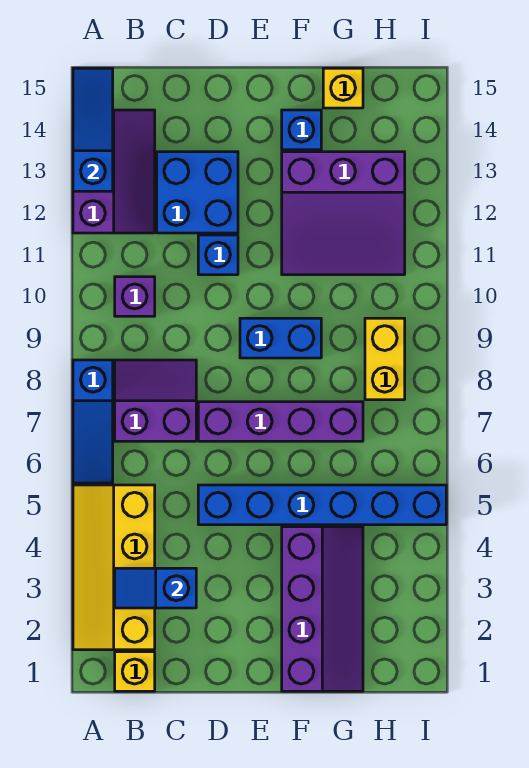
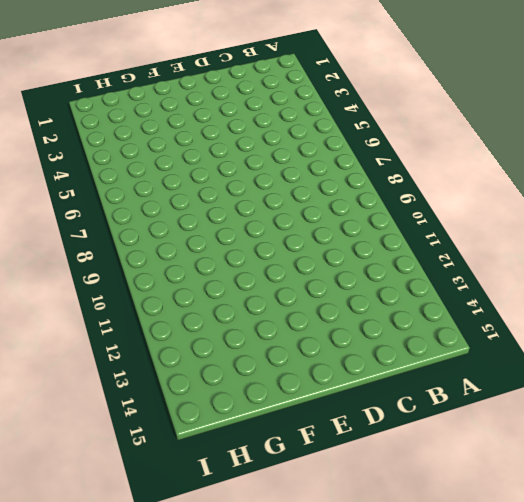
none -> yellow slope A2:B5 level 1 top B
none -> blue slope A6:A8 level 1 top 8
none -> purple slope A12:B14 level 1 top A

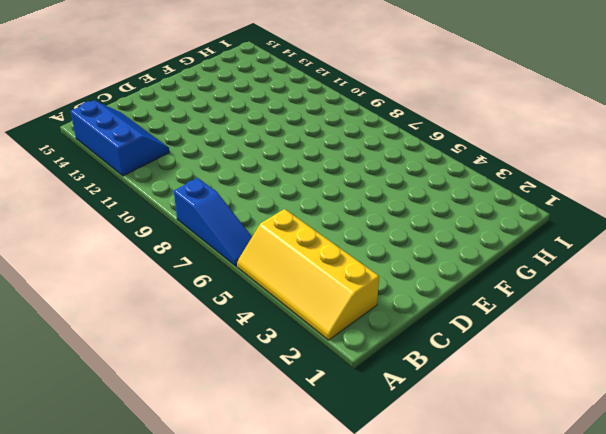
blue slope A12:B14 level 1 top A -> purple slope A12:B14 level 1 top A
none -> yellow brick B1 level 1
none -> purple slope B7:C8 level 1 top 7
none -> purple brick B10 level 1

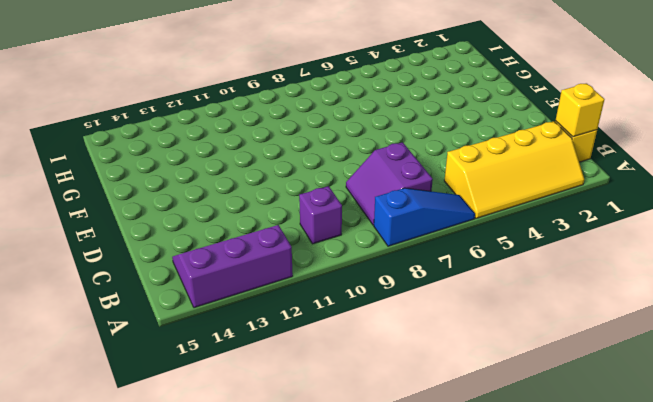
yellow brick B1 level 2 -> yellow brick G15 level 1
none -> blue brick C12:D13 level 1
none -> blue brick D5:I5 level 1
none -> purple brick D7:G7 level 1

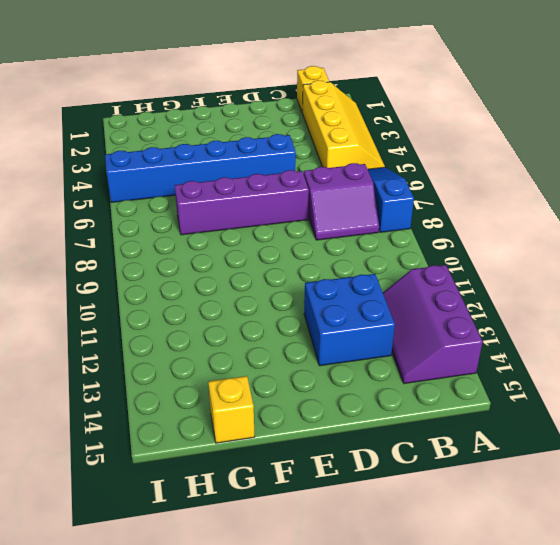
none -> purple brick B10 level 1
none -> blue brick D11 level 1
none -> blue brick E9:F9 level 1

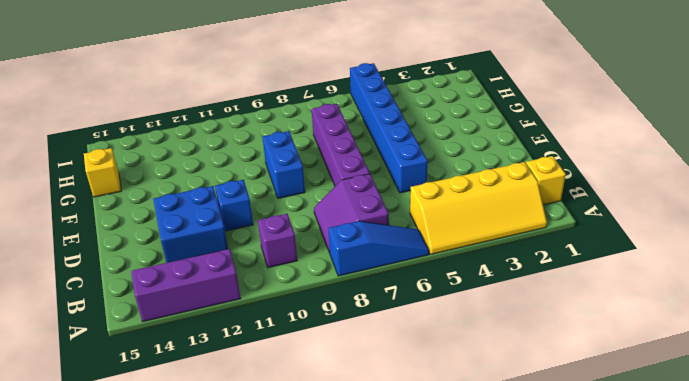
none -> purple slope F1:G4 level 1 top F
none -> purple slope F11:H13 level 1 top 13
none -> blue brick F14 level 1

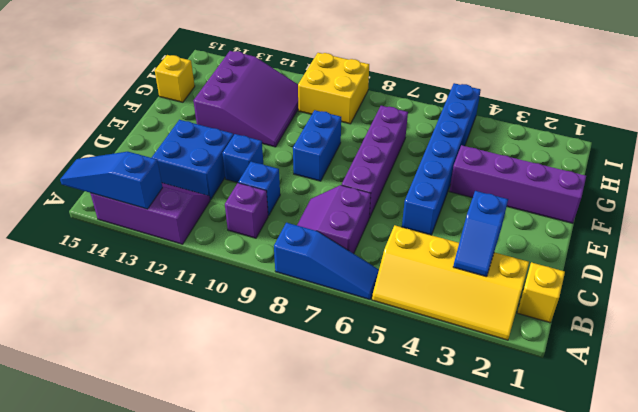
blue brick C10 level 1 -> blue brick F14 level 1
yellow brick H9:I10 level 1 -> yellow brick H8:H9 level 1

